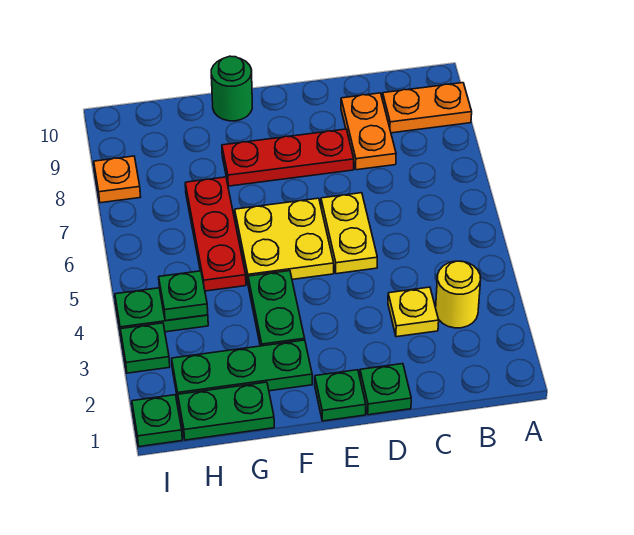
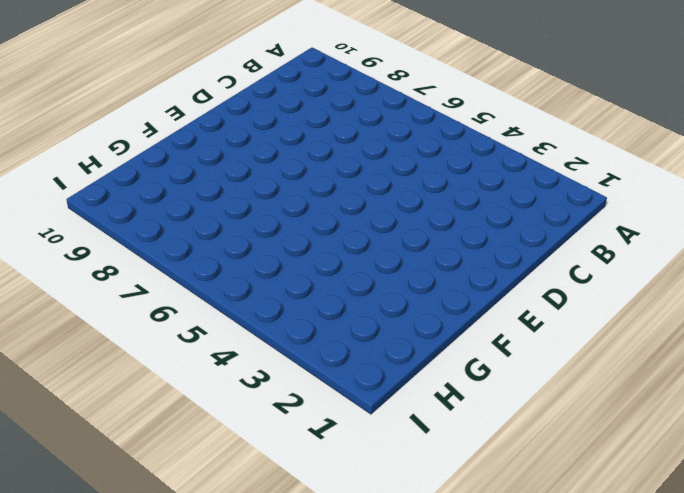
none -> orange plate A9:B9 level 1
none -> yellow round brick B3 level 1
none -> yellow plate C3 level 1

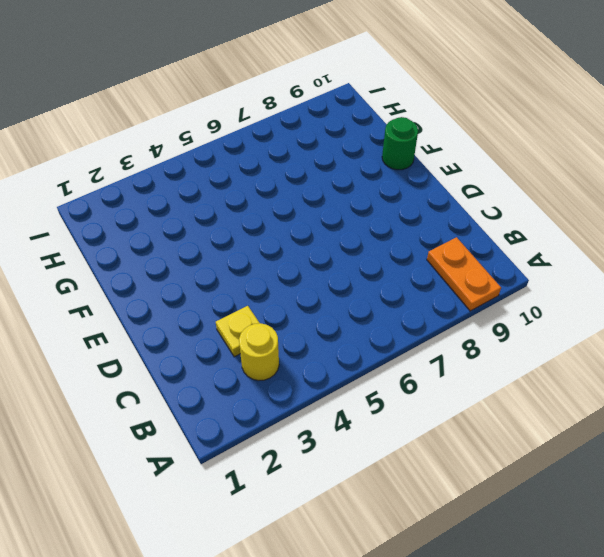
none -> orange plate C8:C9 level 1
none -> green plate D1 level 1
none -> yellow plate D5:D6 level 1

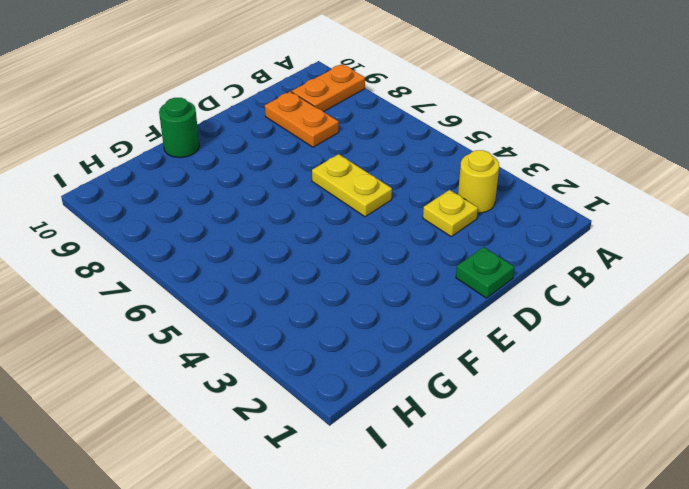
none -> red plate D8:F8 level 1
none -> green plate E1 level 1
none -> yellow plate E5:F6 level 1

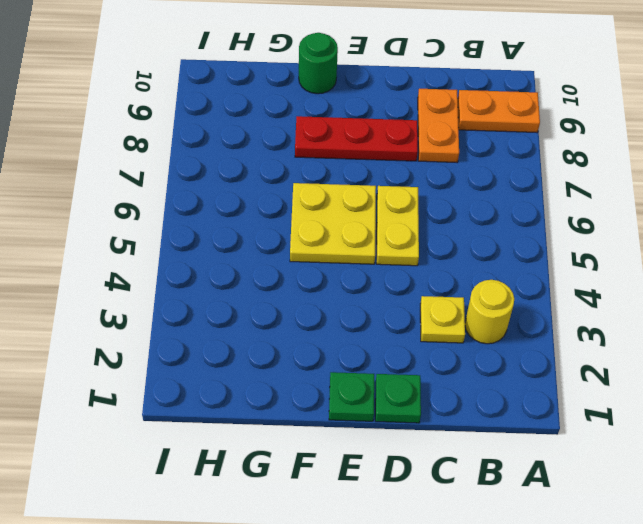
none -> green plate F2:H2 level 1
none -> green plate F3:F4 level 1
none -> green plate G1:H1 level 1

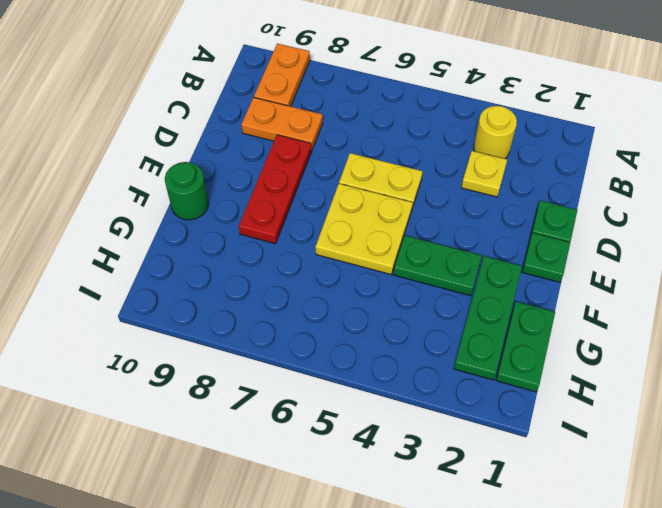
none -> red plate G5:G7 level 1
none -> green plate H4:I4 level 1
none -> green plate I1 level 1

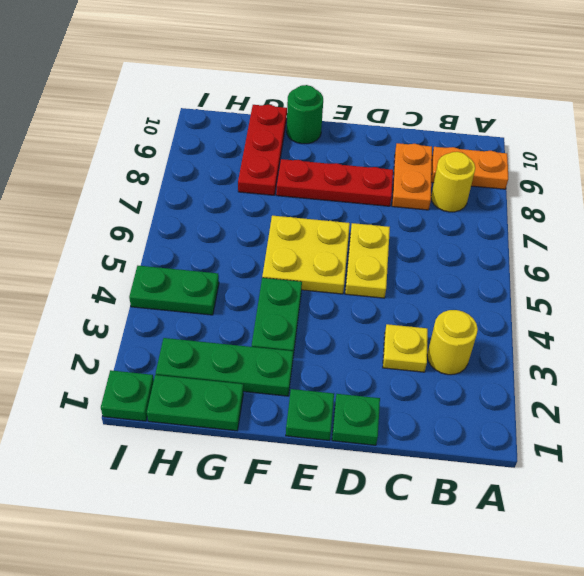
yellow round brick B8 level 1 -> none
red plate G8:G10 level 1 -> red plate G5:G7 level 1
none -> green plate I3 level 1
none -> orange plate I8 level 1
none -> green plate H4 level 2

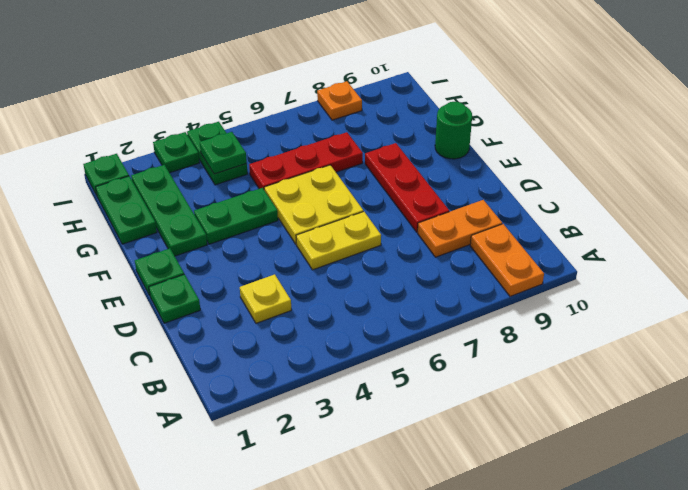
none -> yellow round brick B3 level 1

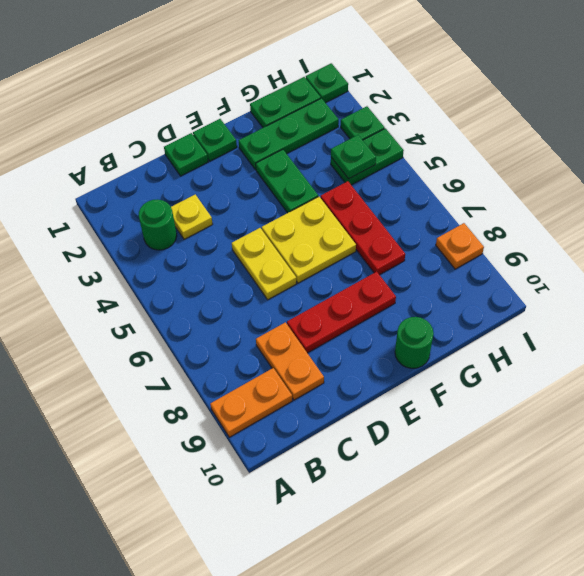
green round brick B3 level 1 -> yellow round brick B3 level 1

